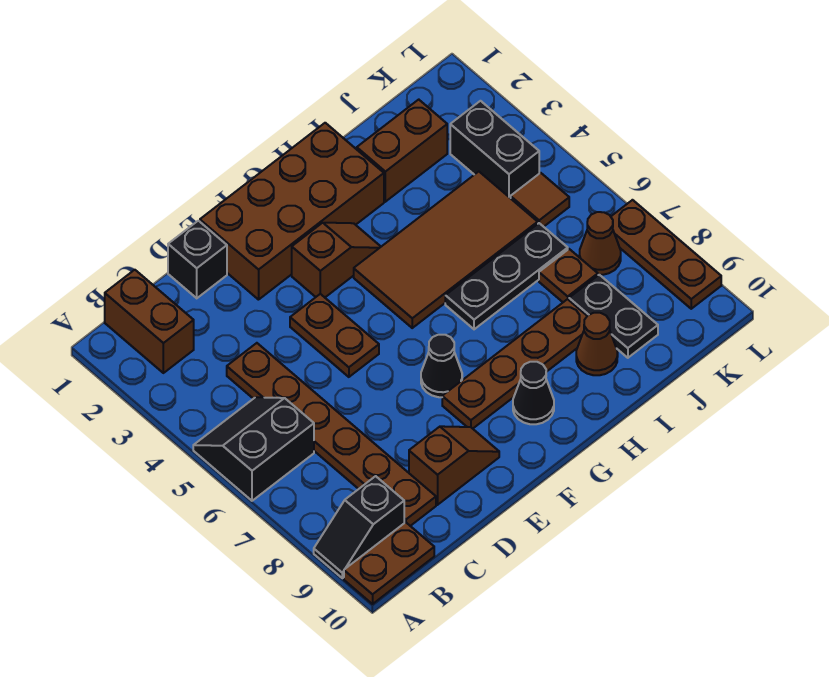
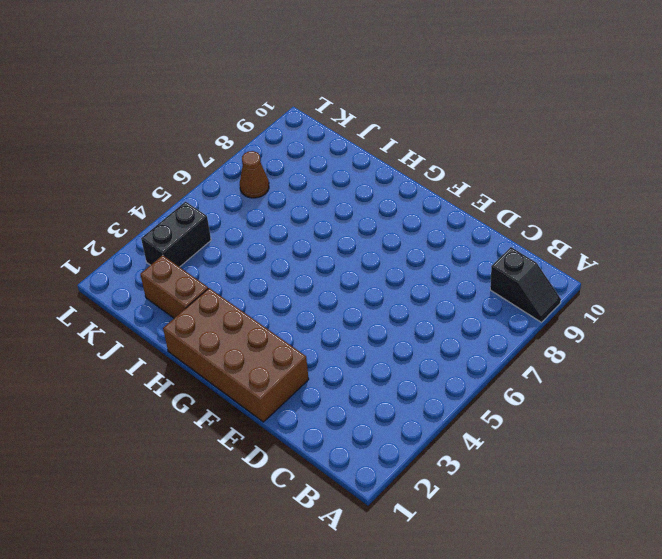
none -> black slope A5:B6 level 1 top 6
none -> brown plate A10:B10 level 1
none -> brown brick B1:B2 level 1

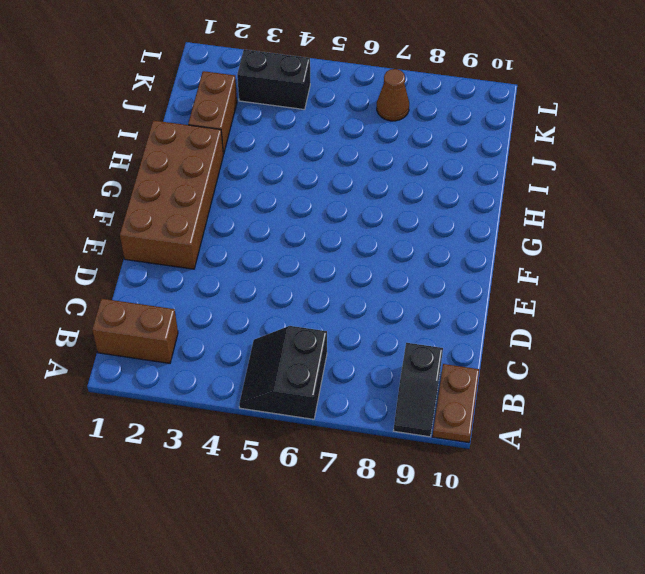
none -> brown plate C4:C9 level 1
none -> black brick D1 level 1
none -> brown slope D9:E9 level 1 top D

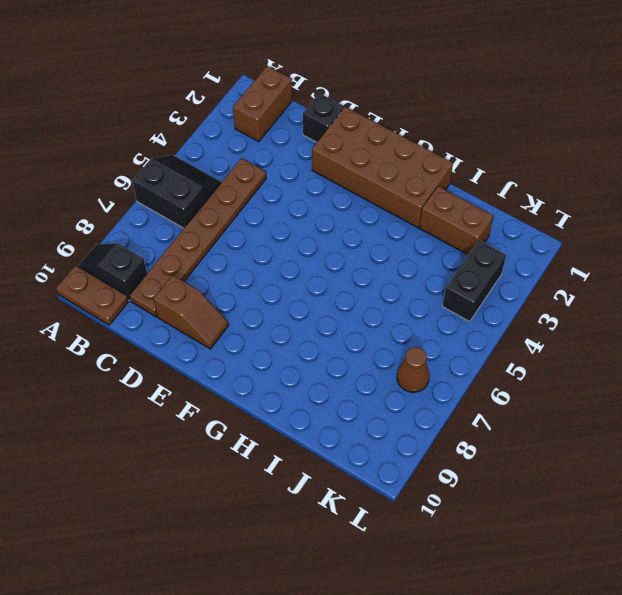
none -> brown plate E4:E5 level 1
none -> brown slope F3:G3 level 1 top F
none -> black cone F7 level 1

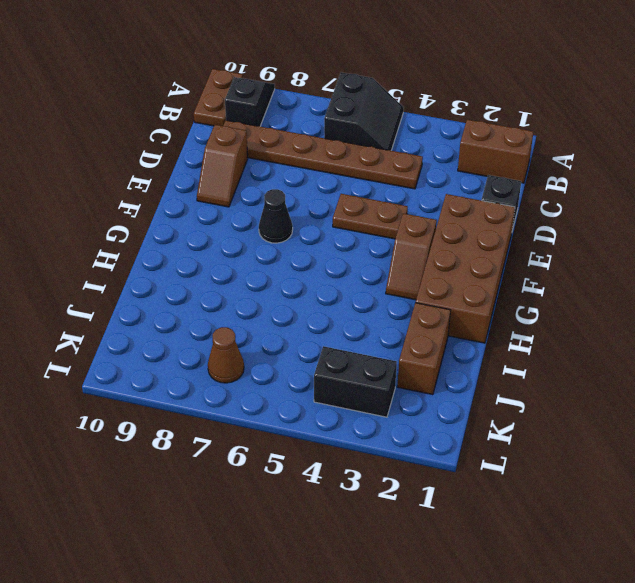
none -> brown plate F8:I8 level 1
none -> brown tile G4:J5 level 1
none -> black cone G9 level 1

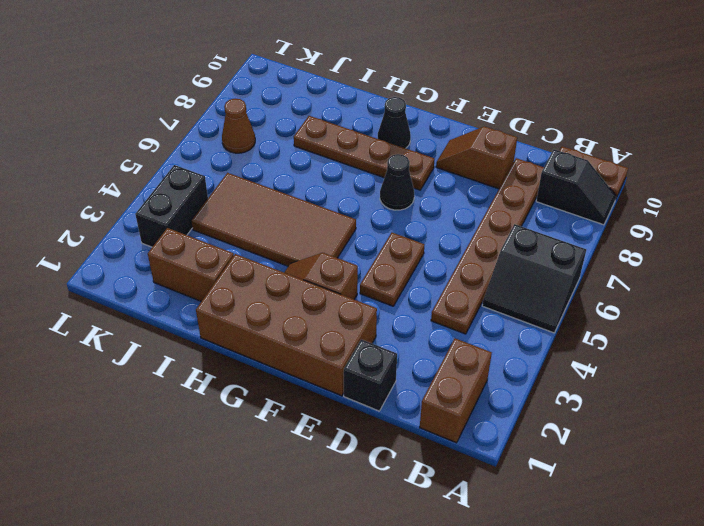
none -> black plate H6:J6 level 1
none -> brown cone I9 level 1
none -> brown plate J7 level 1

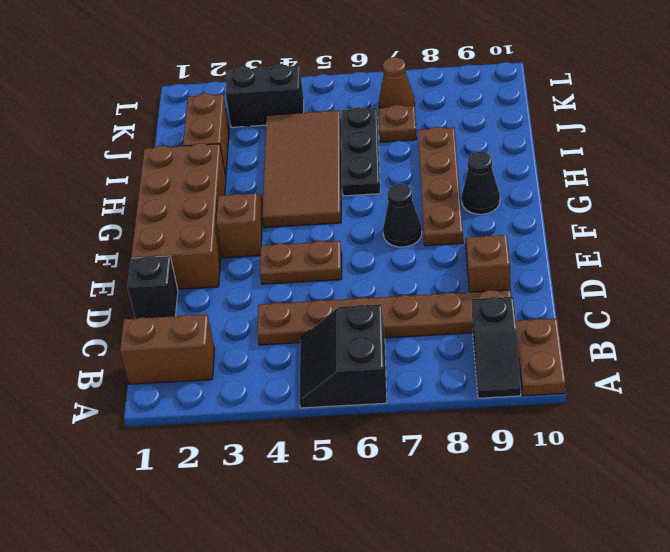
none -> brown cone I9 level 1
none -> black plate J8:J9 level 1
none -> brown tile K5 level 1

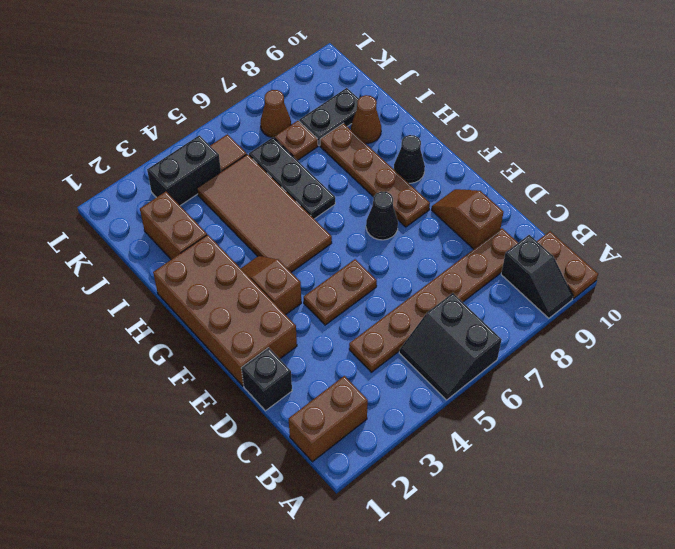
none -> brown plate L7:L9 level 1

